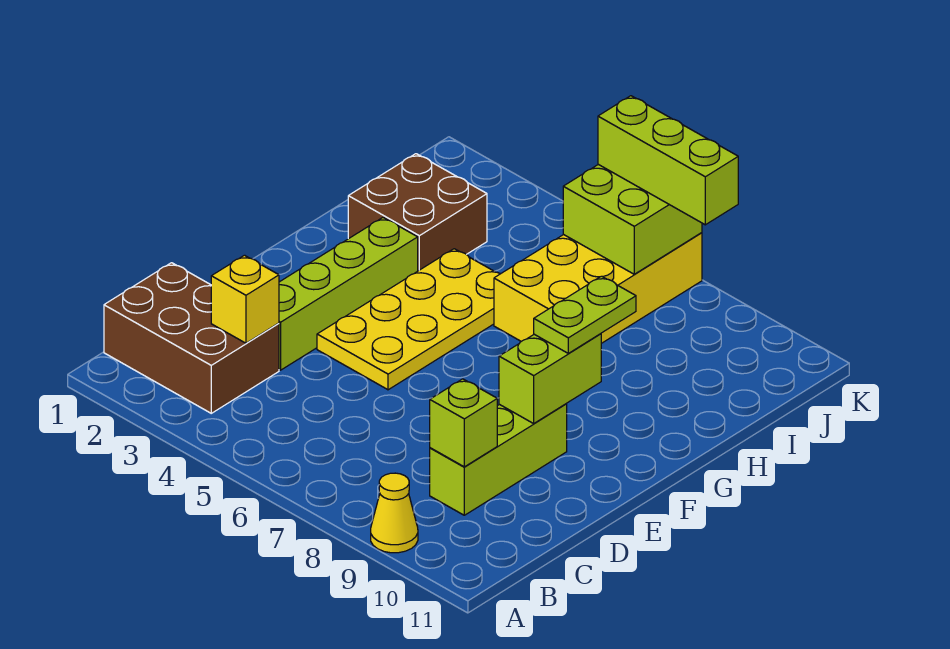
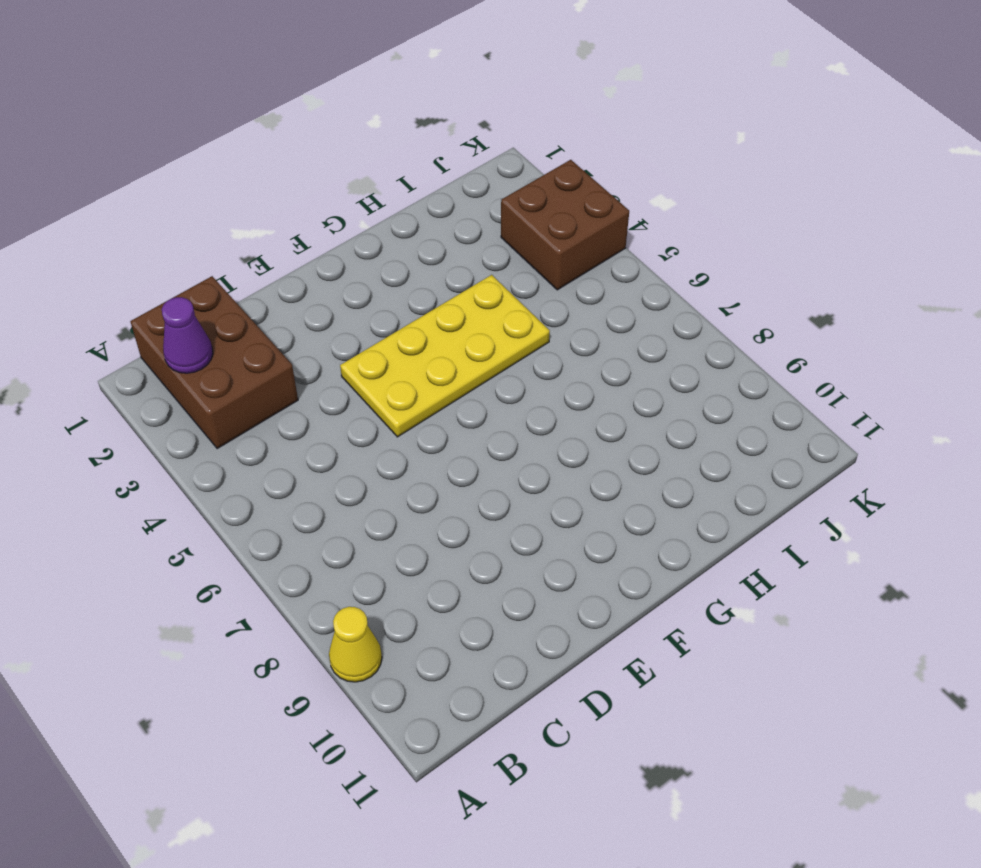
purple cone B2 level 2 -> none
brown brick J3:K4 level 1 -> brown brick H2:I3 level 1
none -> lime brick C9:E9 level 1
none -> lime brick D3:G3 level 1
none -> yellow brick H6:K7 level 1

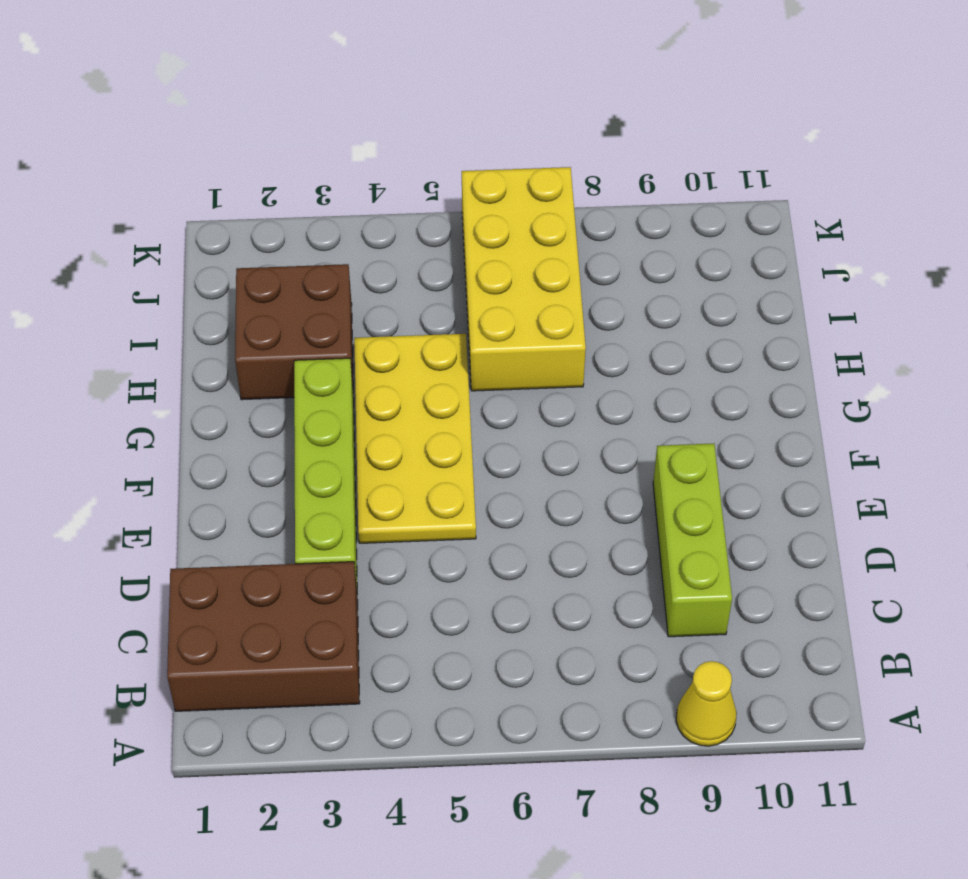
none -> yellow brick C3 level 2
none -> lime brick C9 level 2
none -> lime brick E9:F9 level 2

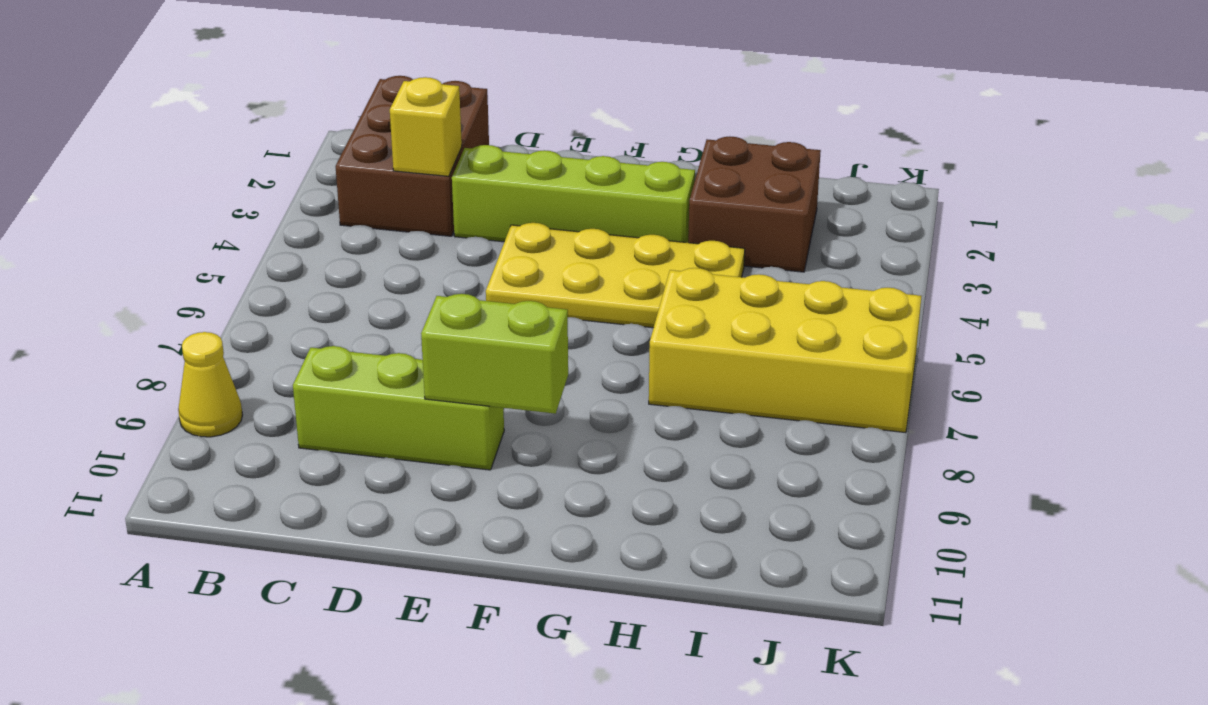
none -> lime brick C9 level 2
none -> lime brick J6:K7 level 2
none -> lime plate F9:G9 level 3

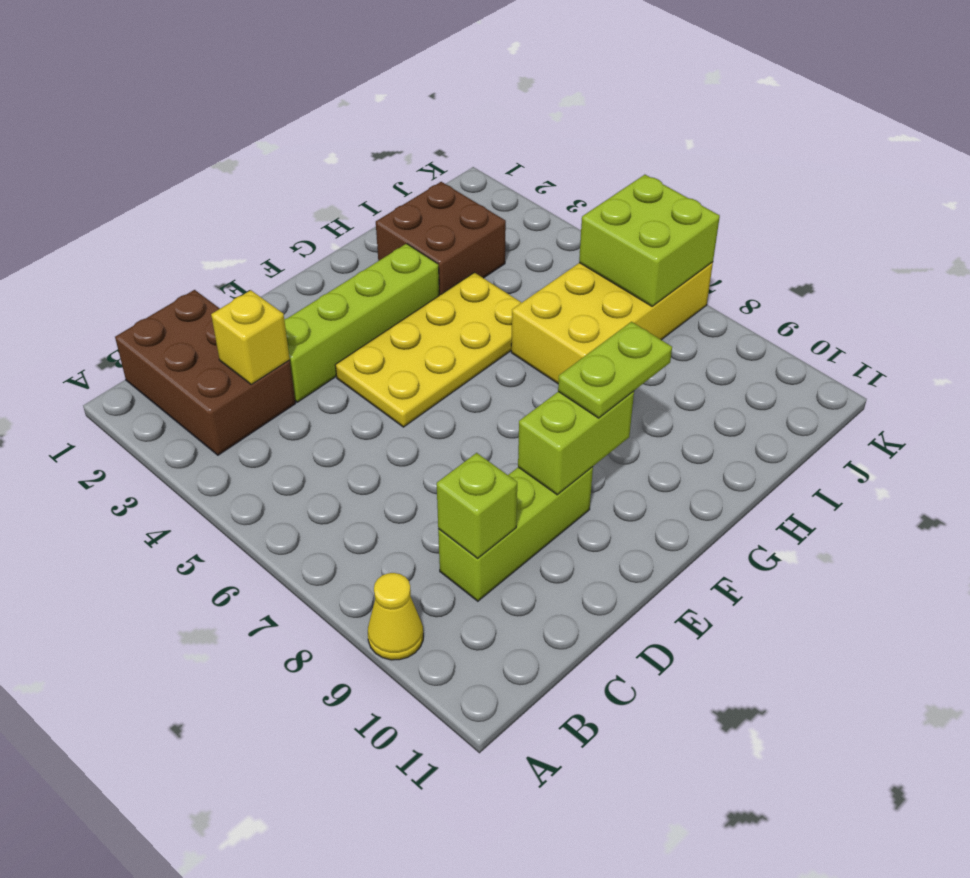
none -> lime brick K6:K8 level 3

